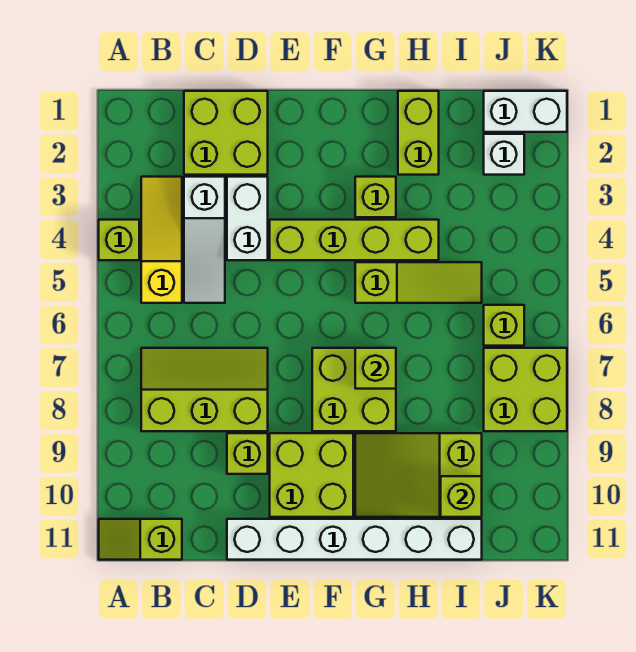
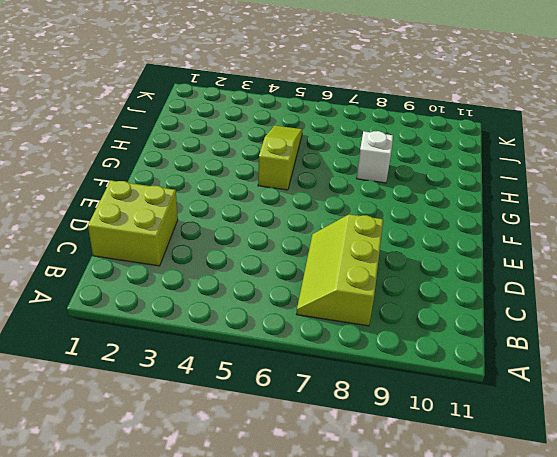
white brick H8 level 1 -> white brick J2 level 1
none -> lime brick A4 level 1
none -> lime slope A11:B11 level 1 top B
none -> yellow slope B3:B5 level 1 top 5

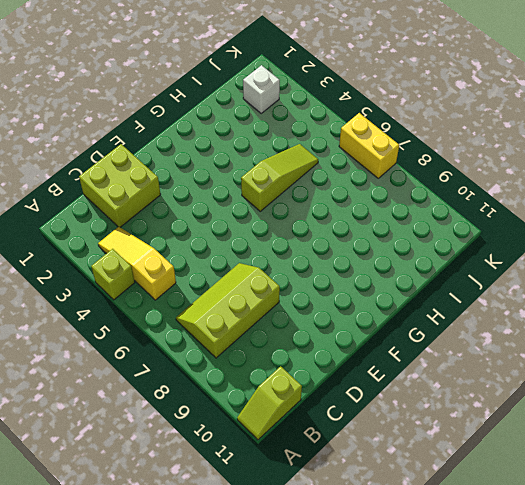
yellow brick K6:K7 level 1 -> lime brick J7:K8 level 1
none -> white slope C3:C5 level 1 top 3
none -> white brick D3:D4 level 1
none -> lime brick D9 level 1

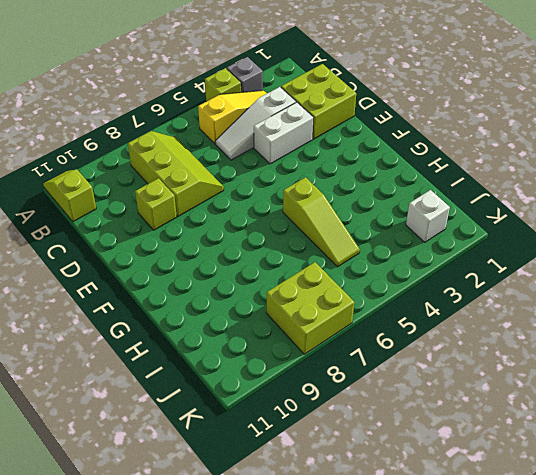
grey brick A3 level 1 -> none
none -> white brick D11:I11 level 1
none -> lime brick E4:H4 level 1
none -> lime brick E9:F10 level 1

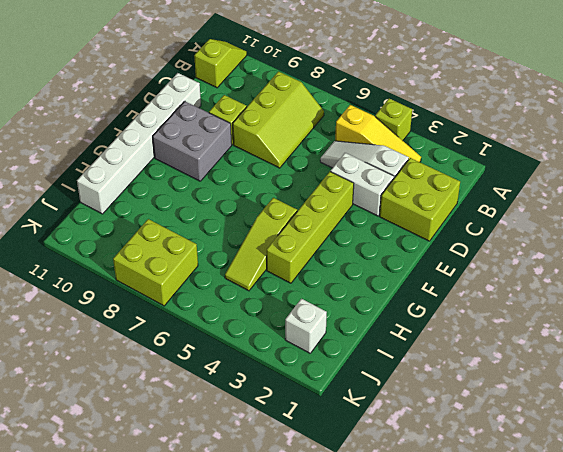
grey brick E9:F10 level 1 -> lime brick E9:F10 level 1
none -> lime brick F7:G8 level 1
none -> lime brick G3 level 1
none -> lime slope G9:I10 level 1 top I

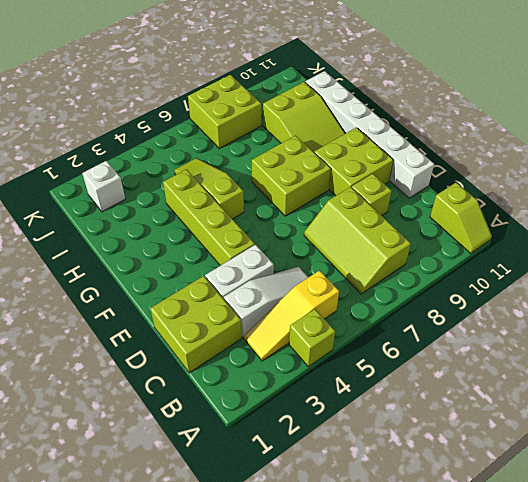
none -> lime brick G3 level 1
none -> lime brick H1:H2 level 1
none -> white brick J1:K1 level 1

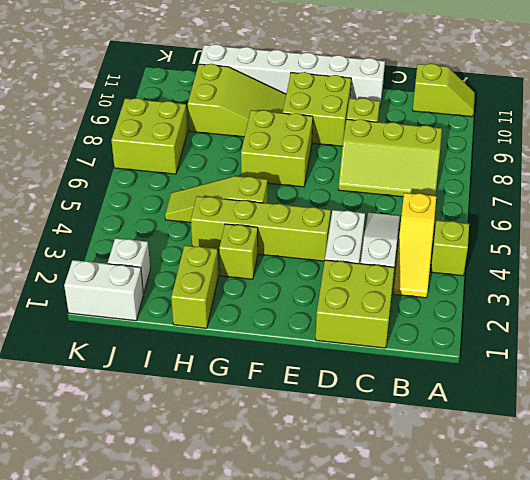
none -> lime brick J6 level 1
none -> lime brick G7 level 2
none -> lime brick I10 level 2

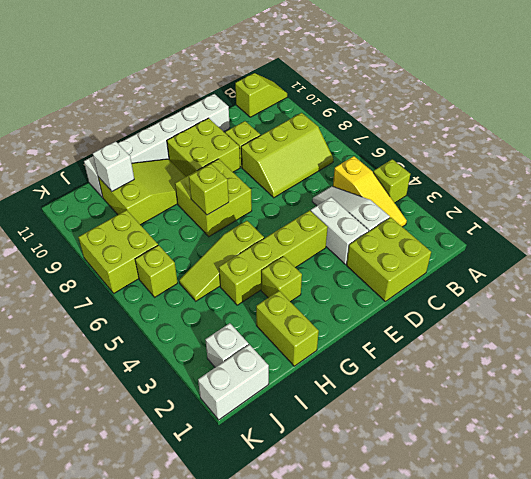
white brick I10 level 2 -> lime brick I10 level 2

